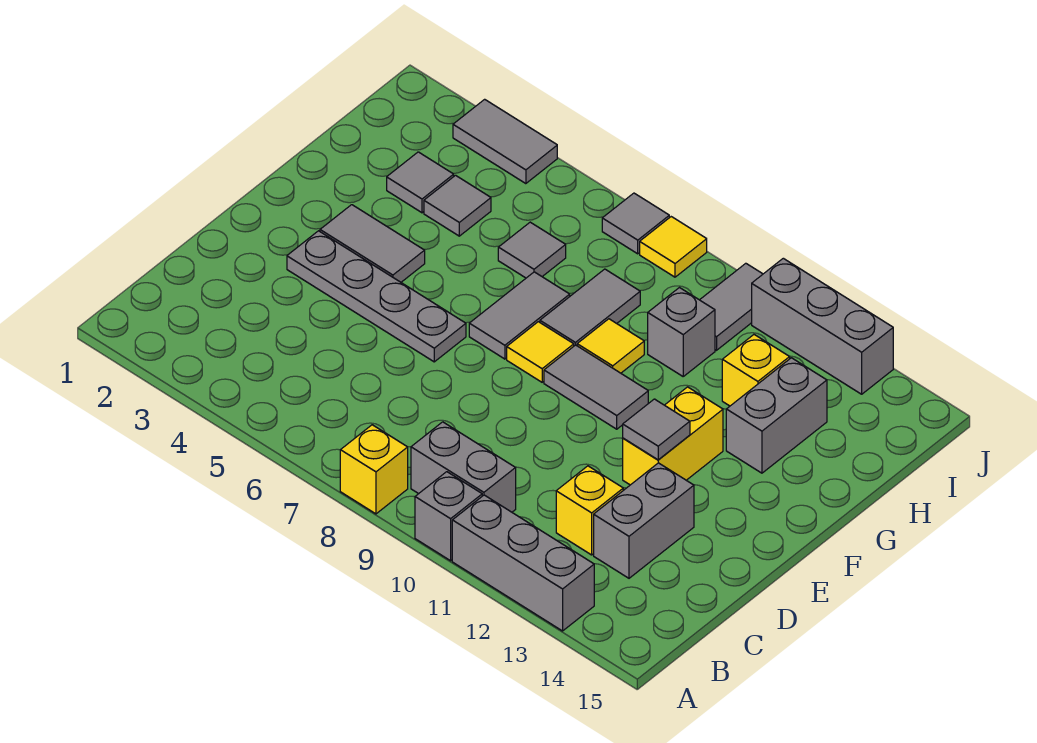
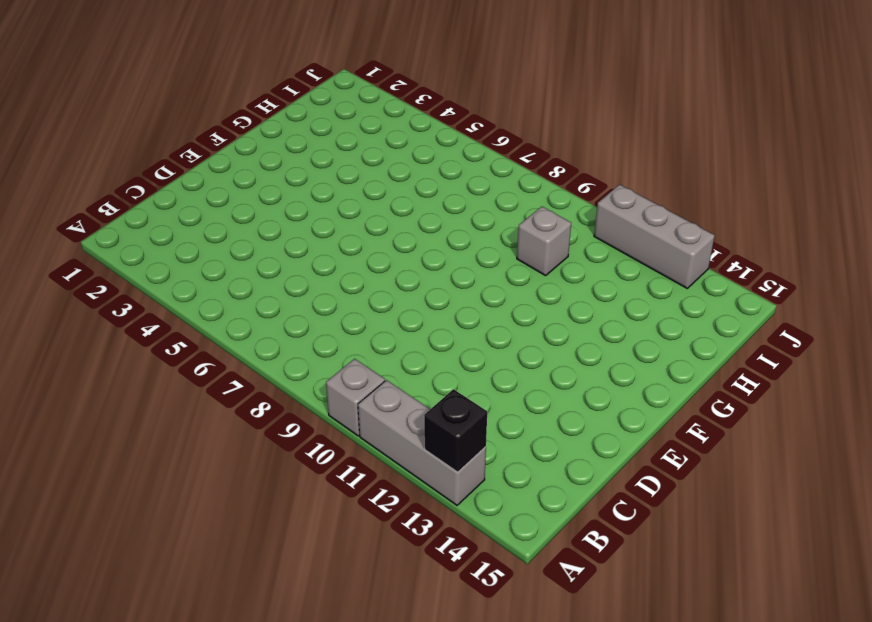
black brick A13 level 2 -> none
none -> yellow brick A8 level 1
none -> grey brick B9:B10 level 1
none -> yellow brick C12 level 1

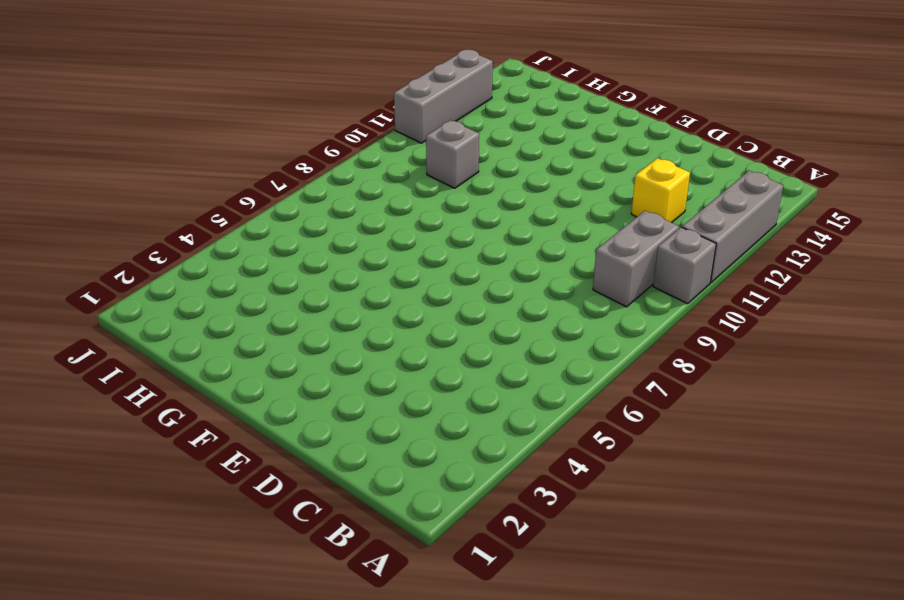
none -> yellow brick A8 level 1
none -> grey brick C13:D13 level 1
none -> grey plate E3:E6 level 1

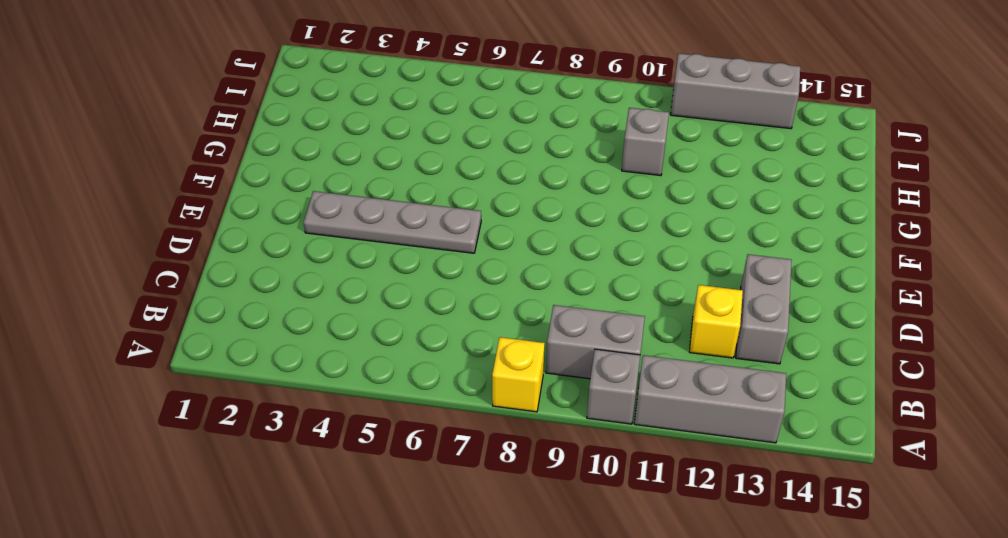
none -> yellow brick E12:F12 level 1
none -> grey tile F3:F4 level 1
none -> grey tile F7:G7 level 1

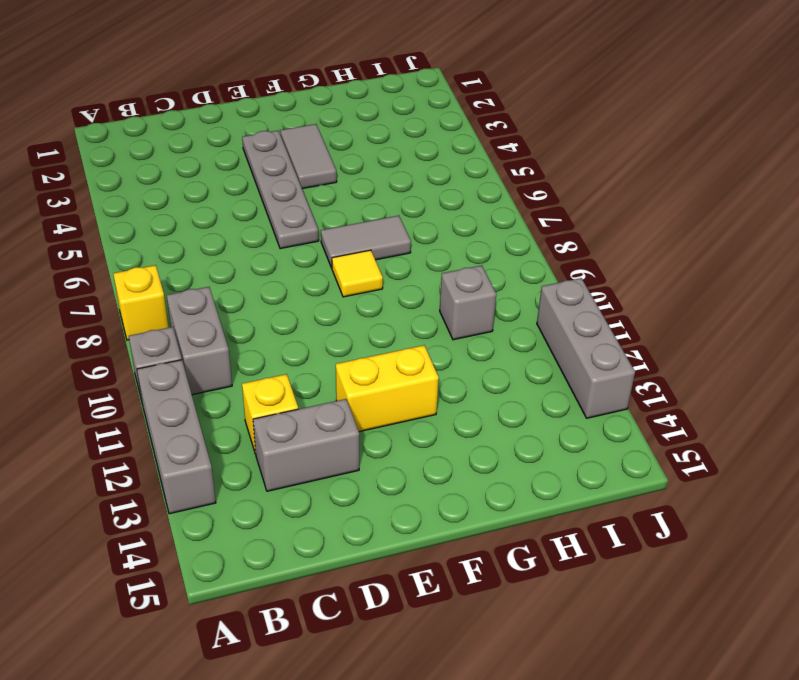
none -> grey tile F9:F10 level 1
none -> grey tile G8:H8 level 1
none -> yellow tile G9 level 1

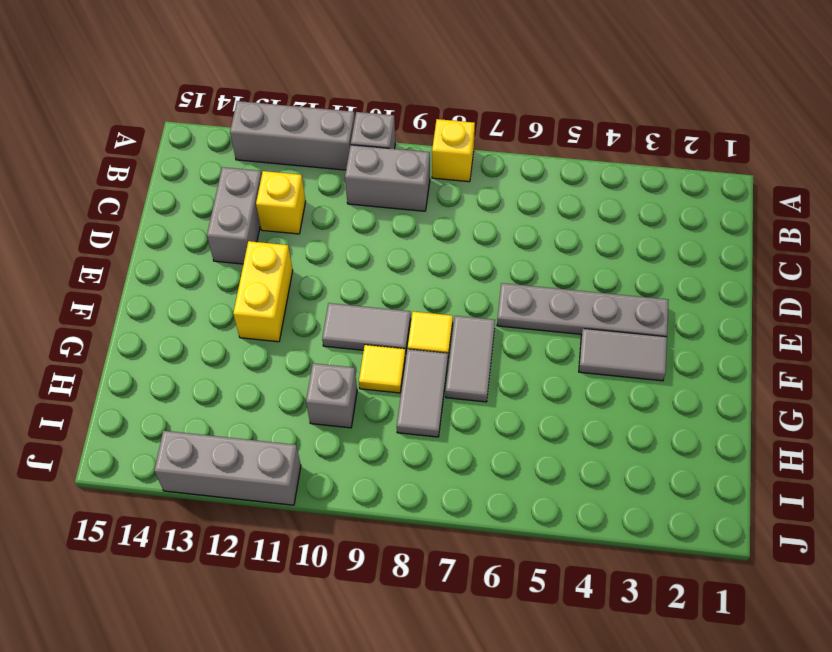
none -> grey brick G13:H13 level 1
none -> grey tile H3 level 1
none -> grey tile H4 level 1

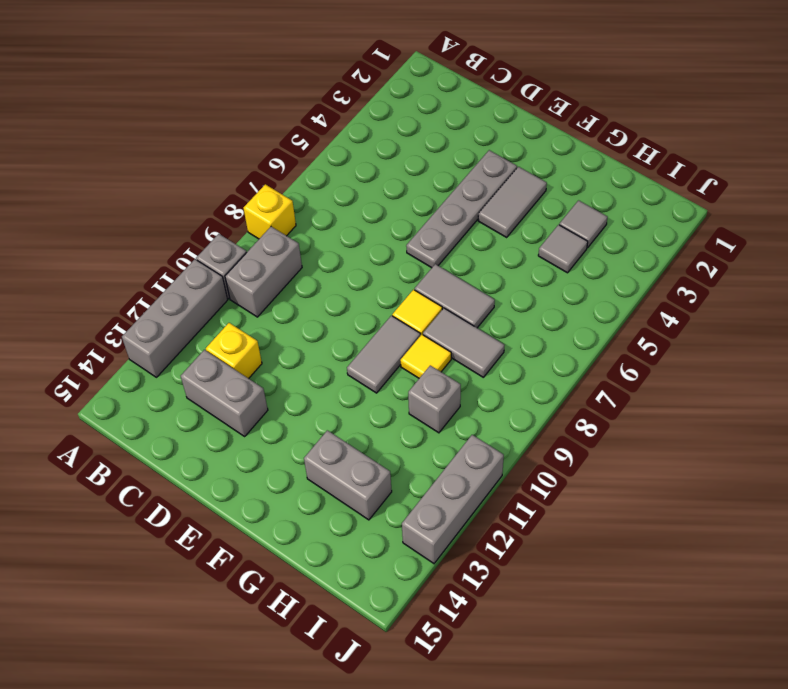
none -> yellow brick E12:F12 level 1
none -> grey tile H6 level 1
none -> yellow brick H12 level 1

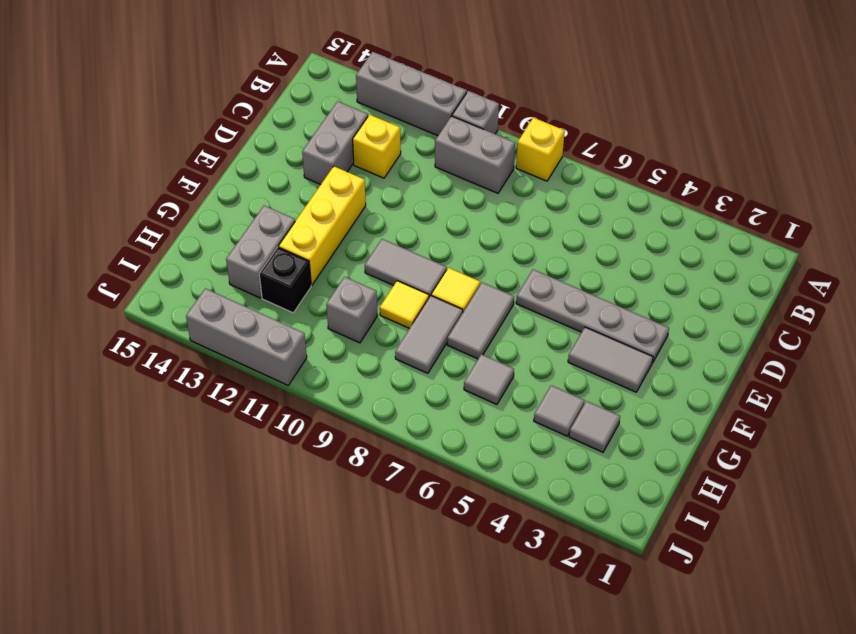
yellow brick E12:G12 level 1 -> yellow brick E12:F12 level 1
black brick H12 level 1 -> yellow brick H12 level 1
none -> grey tile I10:J10 level 1
none -> grey tile J3:J4 level 1
none -> grey tile J7 level 1

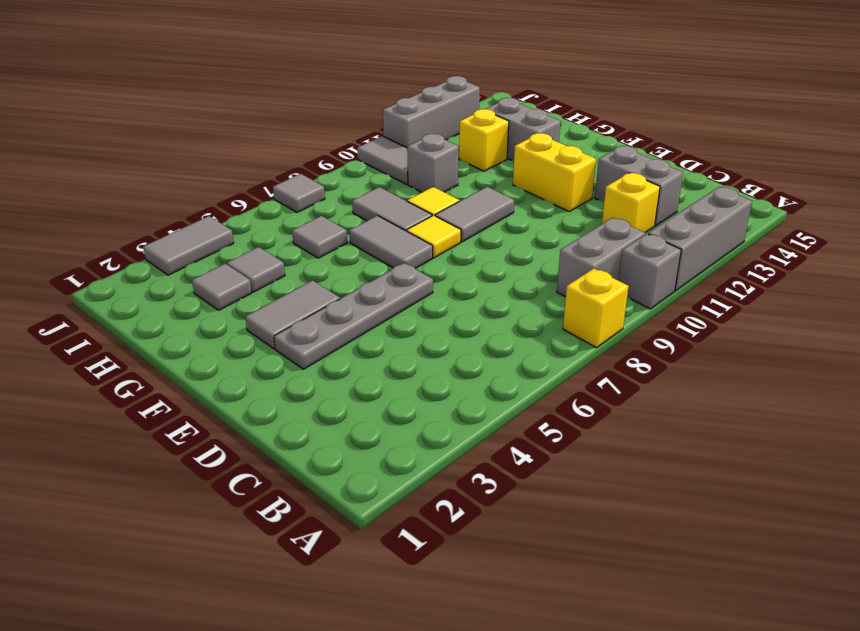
none -> yellow tile J8 level 1
none -> grey tile E12 level 2

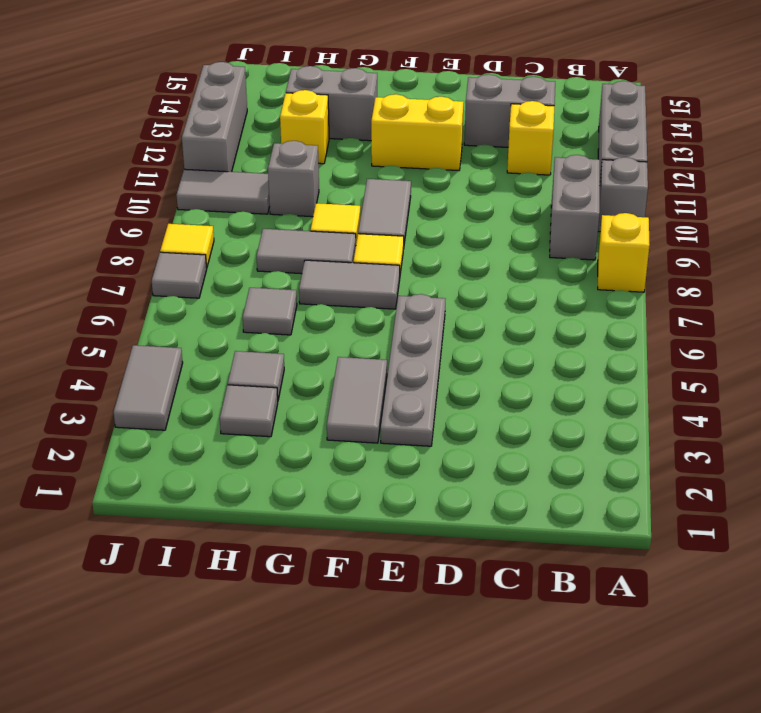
none -> grey tile E12 level 2

